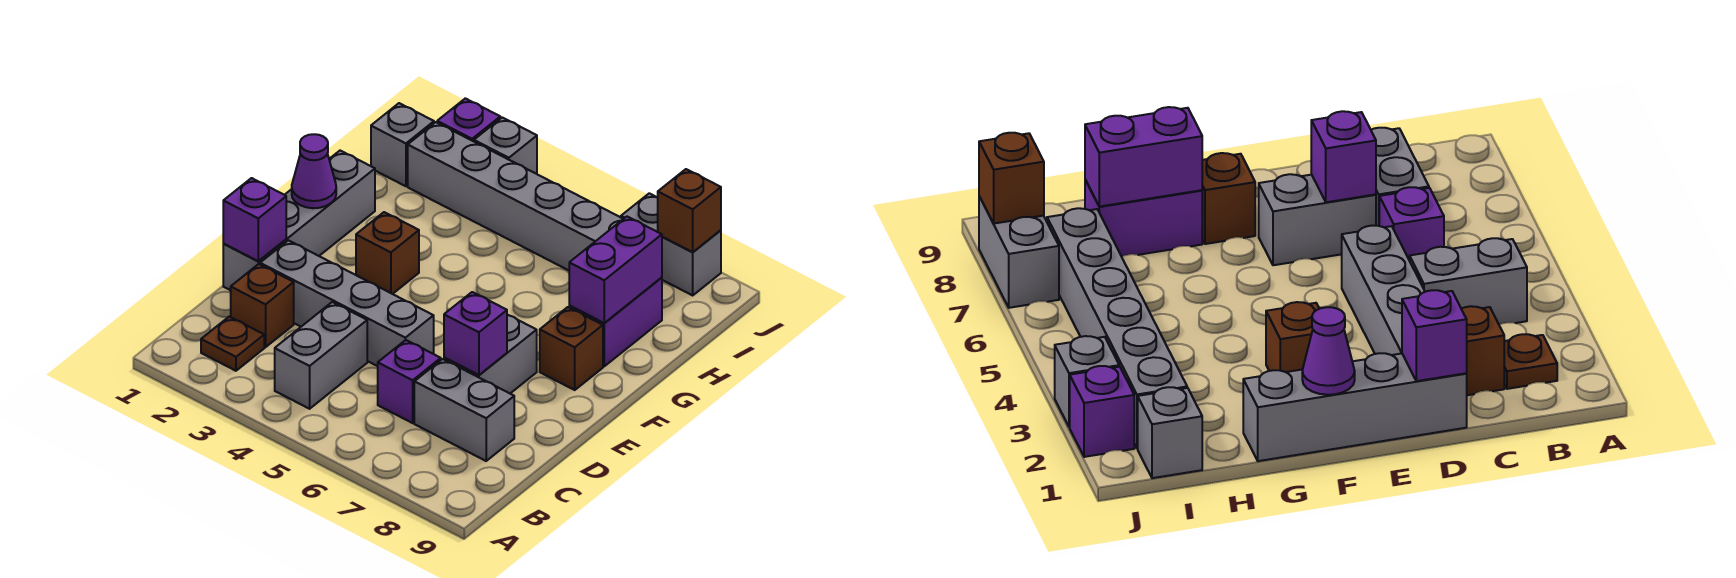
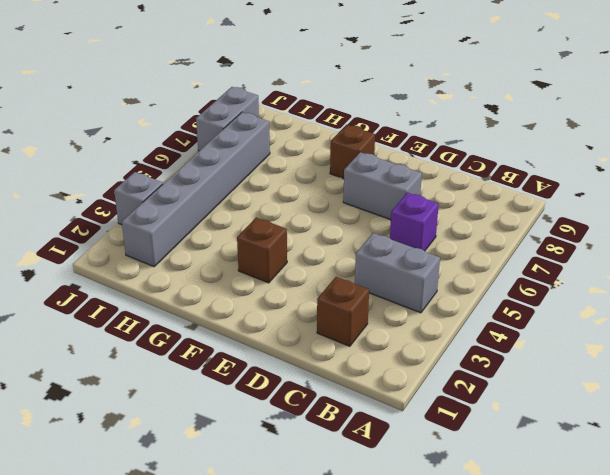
none -> brown plate B2 level 1
none -> grey brick C7:C8 level 1
none -> grey brick D1:G1 level 1

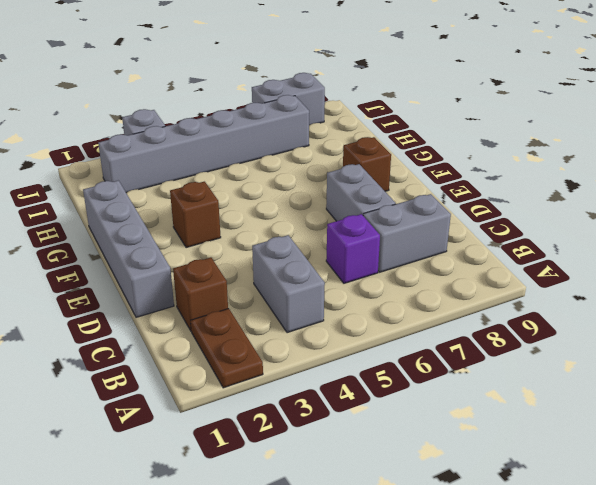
brown plate A2:B2 level 1 -> brown plate B2 level 1
none -> grey brick D2:D5 level 1
none -> purple brick G8:H8 level 1
none -> grey brick I1 level 1

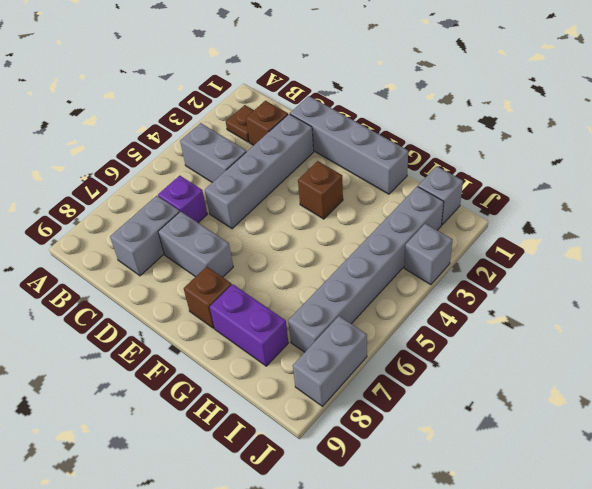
none -> purple brick J2 level 1
none -> purple brick D1 level 2
none -> purple brick D7 level 2

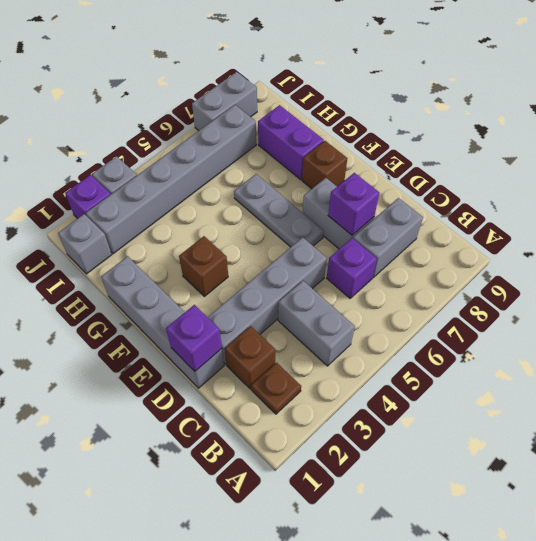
grey plate E6:G6 level 1 -> none
none -> purple cone F1 level 2
none -> purple brick G8:H8 level 2
none -> brown brick J8 level 2

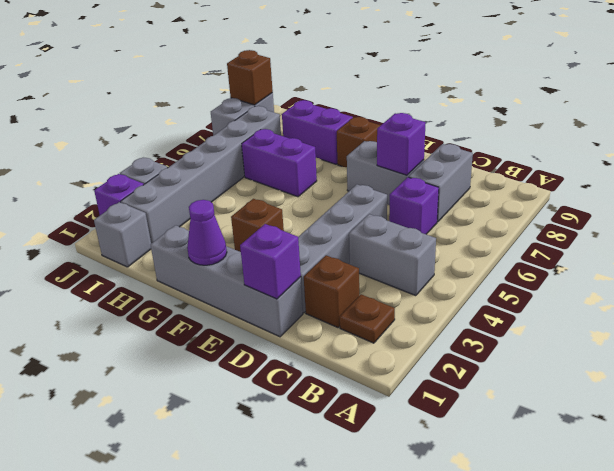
purple brick G6:H6 level 1 -> purple brick G8:H8 level 2

